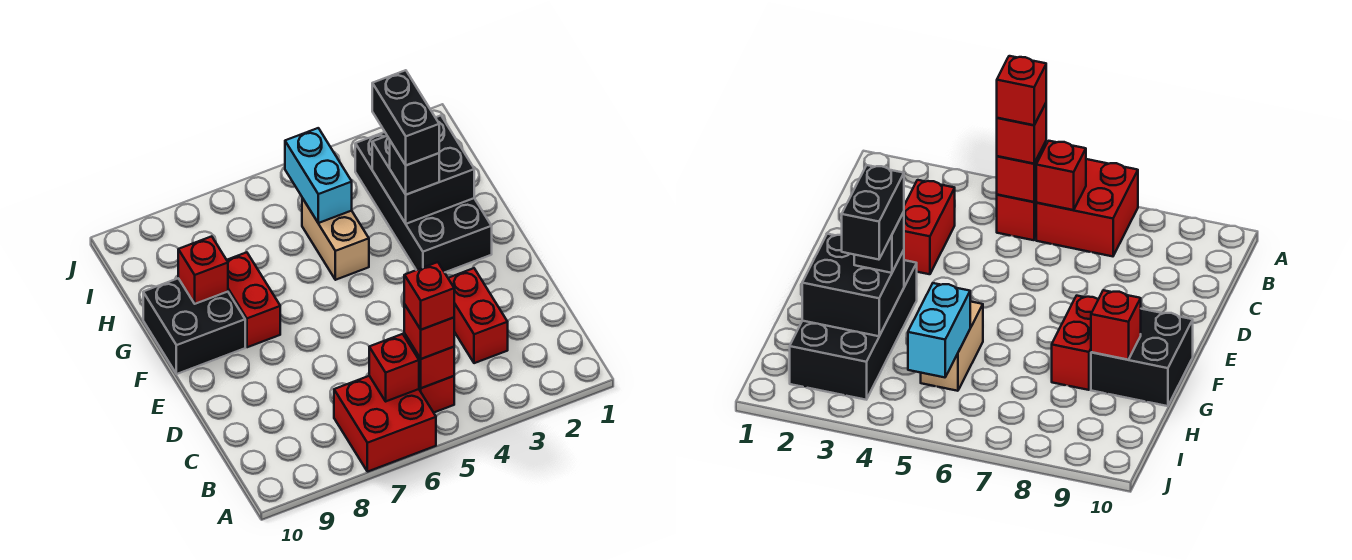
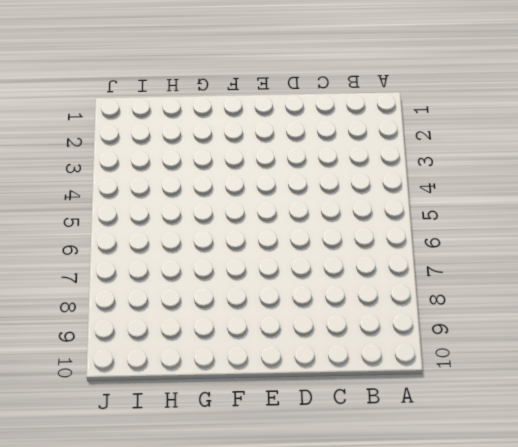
none -> red brick A6:B7 level 1
none -> red brick B5 level 1
none -> red brick C3:D3 level 1

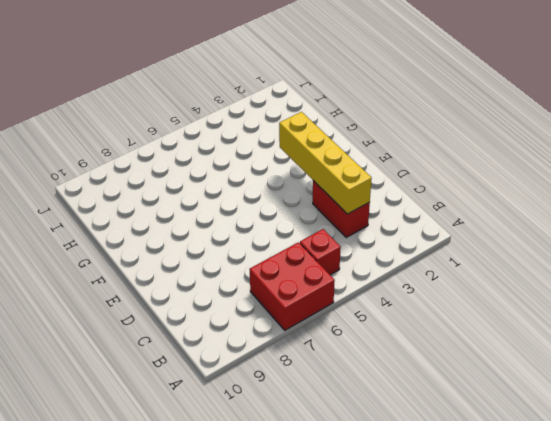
yellow brick C3:F3 level 2 -> none
none -> black brick F2:I3 level 1
none -> red brick F8:G8 level 1
none -> black brick F9:G10 level 1

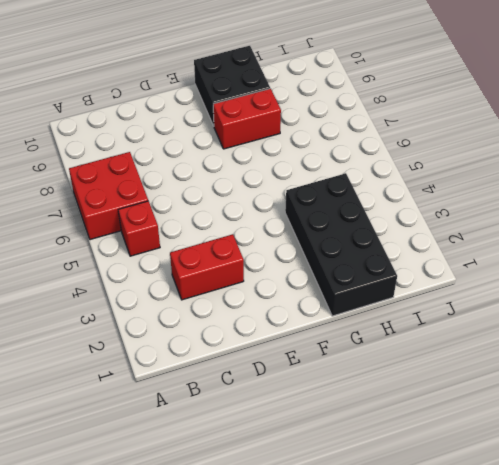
black brick G1:H4 level 1 -> black brick F2:I3 level 1
none -> tan brick G5:H5 level 1
none -> red brick B5 level 2
none -> red brick B6 level 2

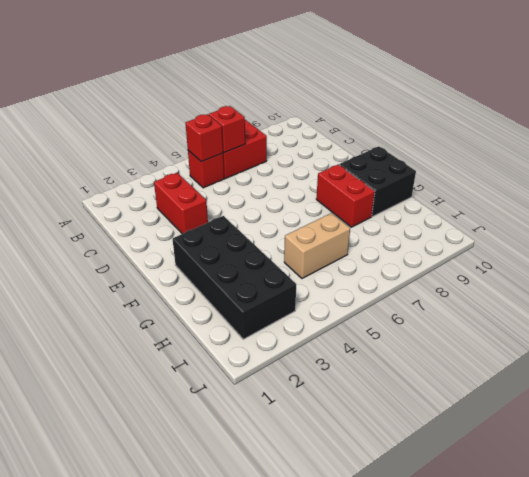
tan brick H5:H6 level 1 -> tan brick G5:H5 level 1
none -> black brick G2:H3 level 2
none -> red brick G9 level 2
none -> cyan brick H5:I5 level 2

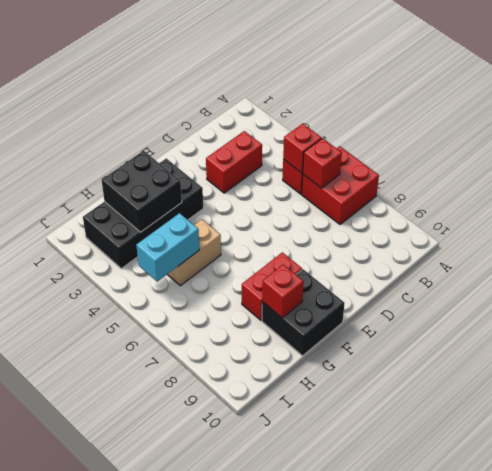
none -> red brick B5 level 3
none -> black brick G3 level 3
none -> red brick B5 level 4

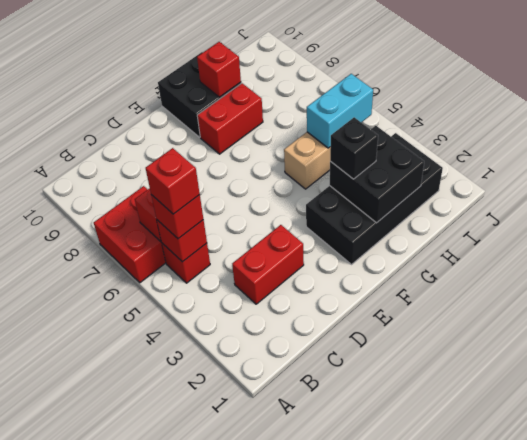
none -> black brick G3:H3 level 4

